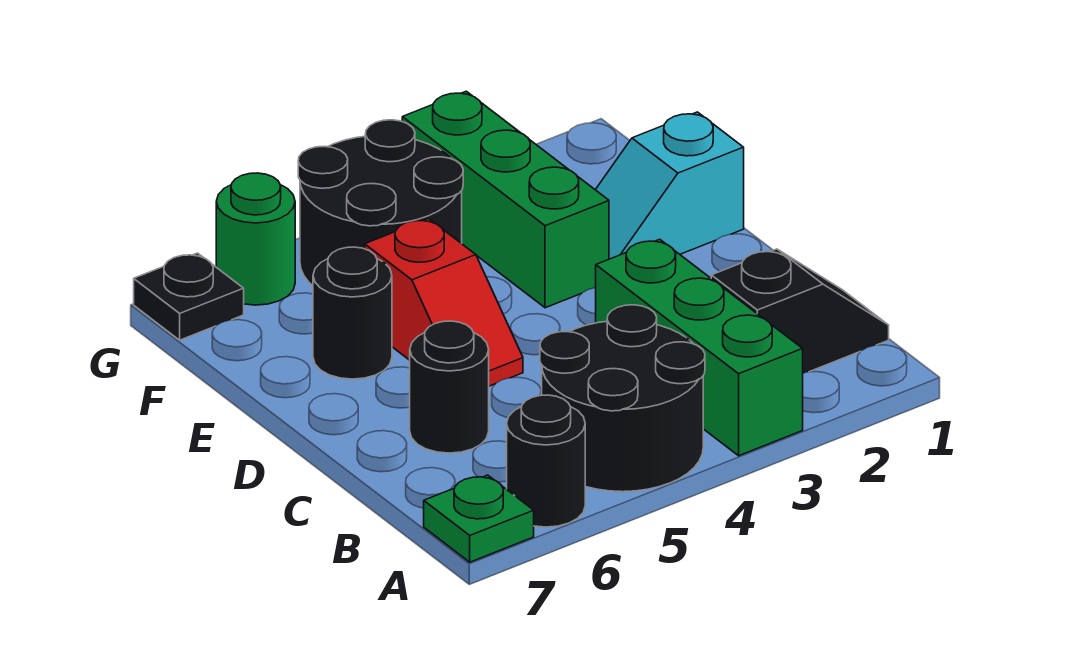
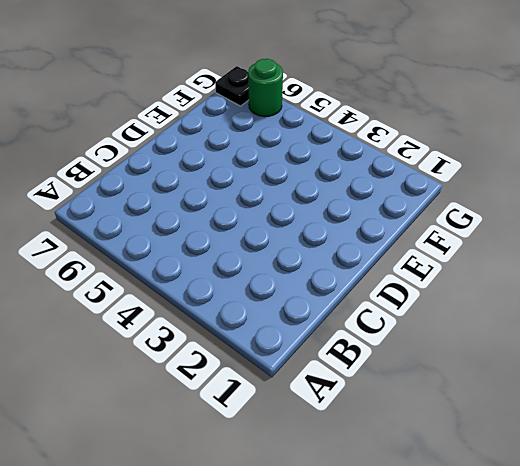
none -> green brick A3:C3 level 1
none -> black round brick A4:B5 level 1
none -> black round brick A6 level 1

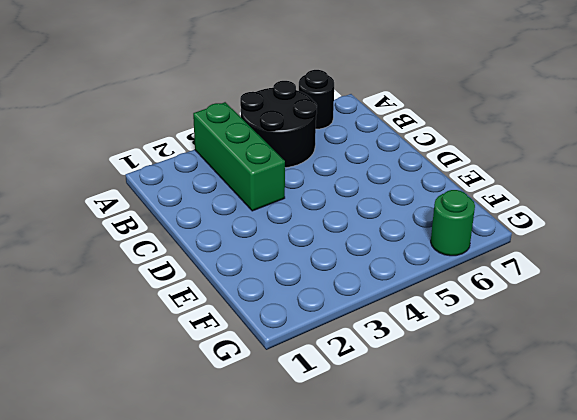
none -> green plate A7 level 1
none -> black slope B1:B2 level 1 top 2
none -> black round brick C6 level 1

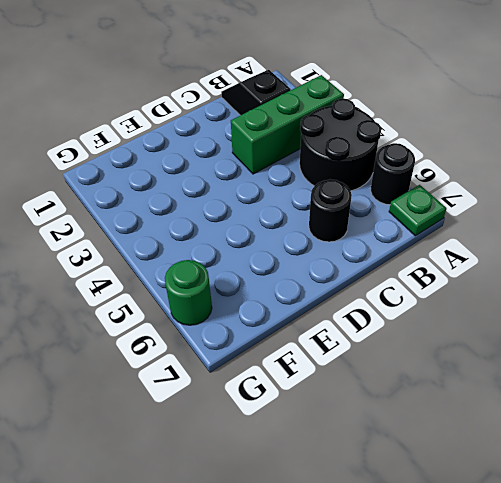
none -> red slope D5:E5 level 1 top E
none -> cyan slope E1:E2 level 1 top 1
none -> green brick E3:G3 level 1

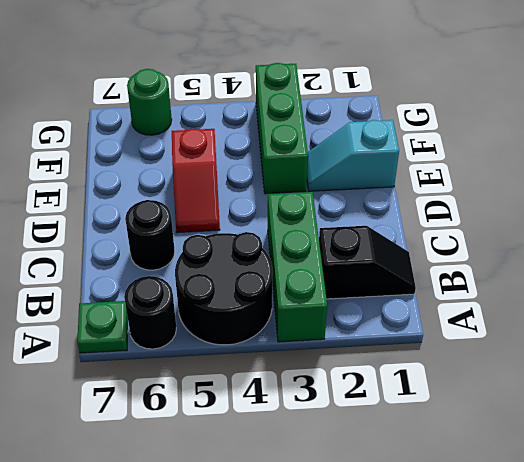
none -> black round brick E6 level 1
none -> black round brick F4:G5 level 1
none -> black plate G7 level 1

